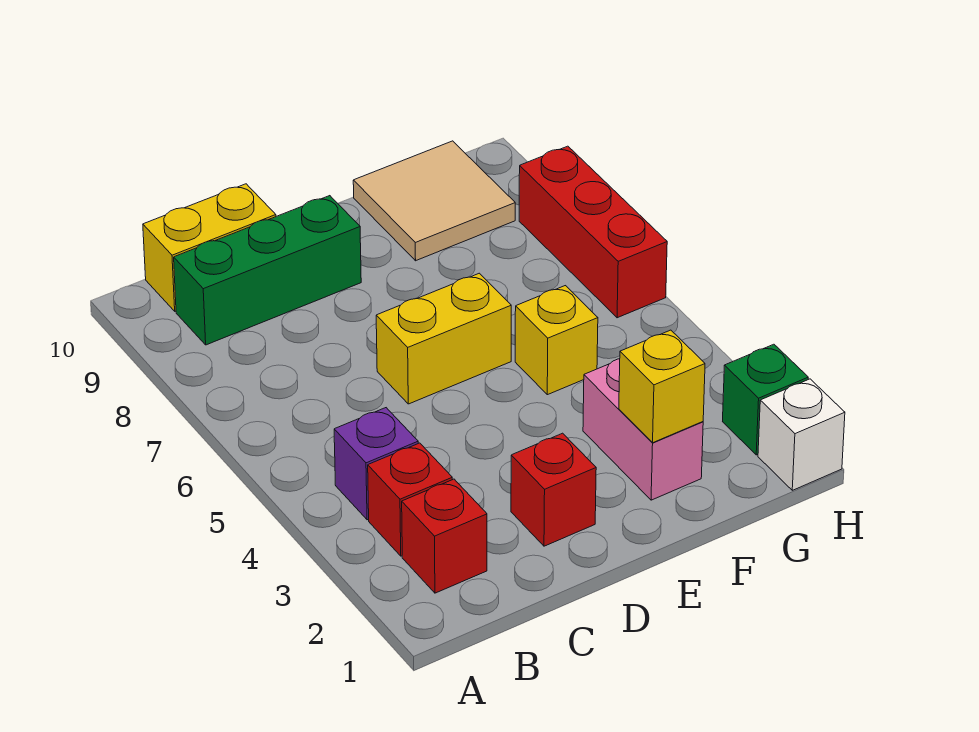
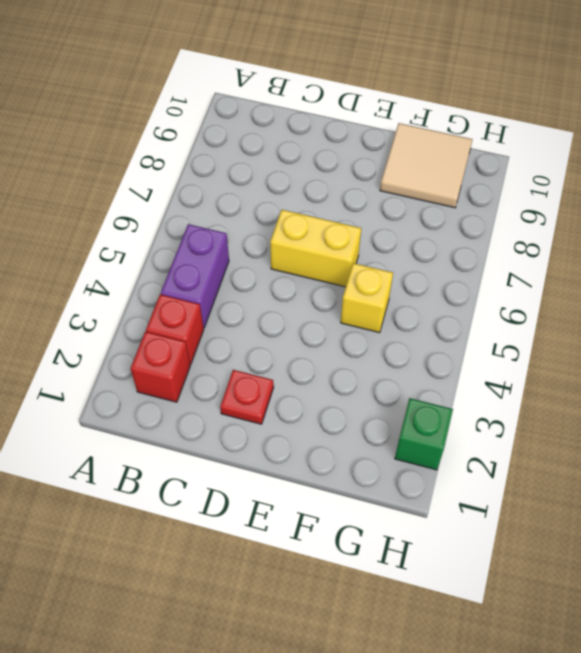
purple brick B4:B5 level 1 -> purple brick B4 level 1
red plate D2 level 1 -> red brick D2 level 1
none -> green brick B9:D9 level 1
none -> yellow brick B10:C10 level 1
none -> pink brick F2:F3 level 1

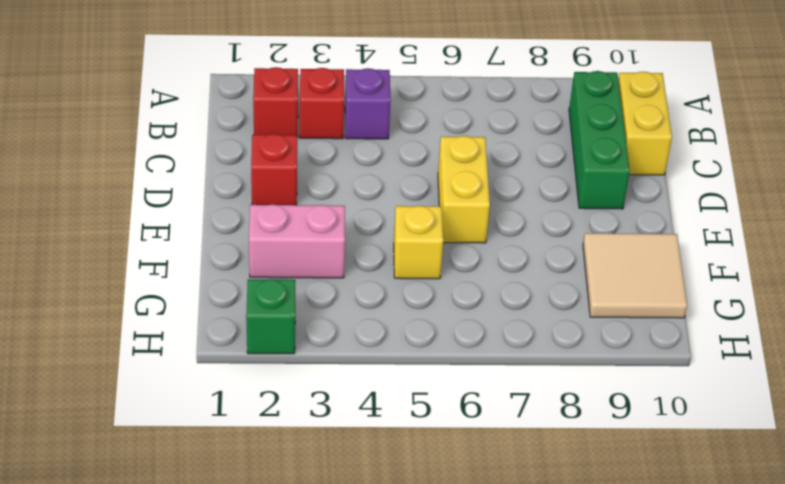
none -> white brick H1 level 1
none -> red brick H6:H8 level 1
none -> yellow brick F2 level 2

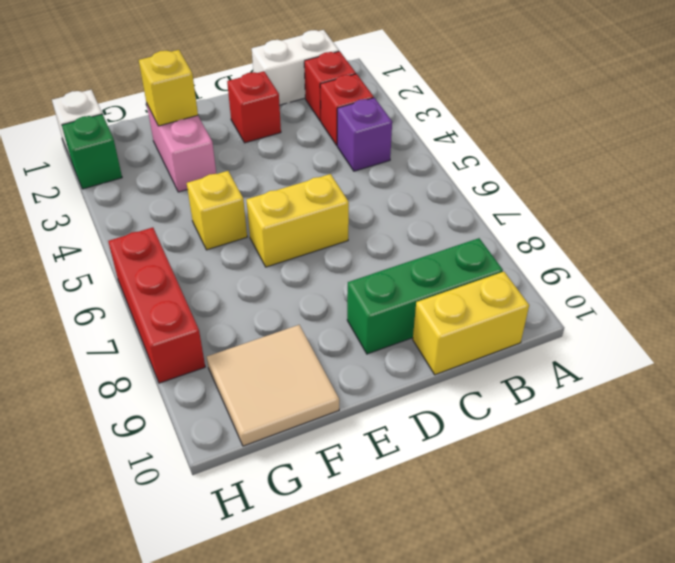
white brick B1:C1 level 1 -> none

